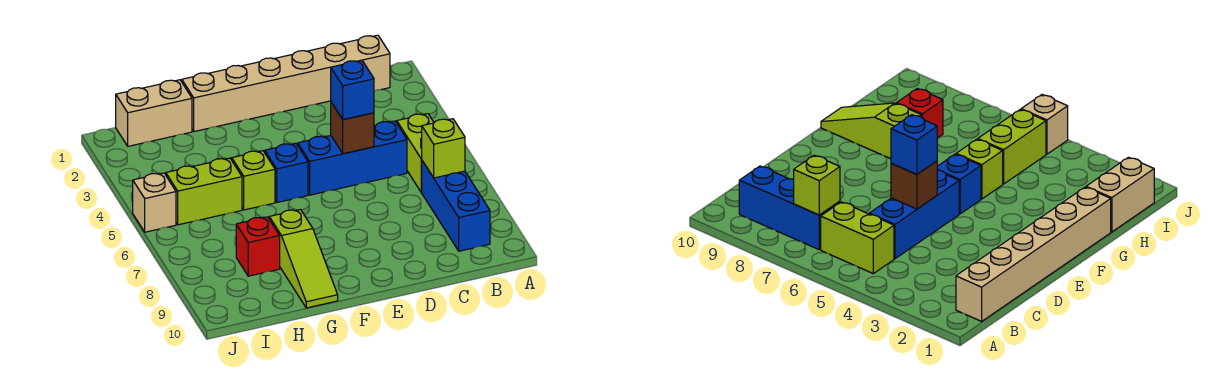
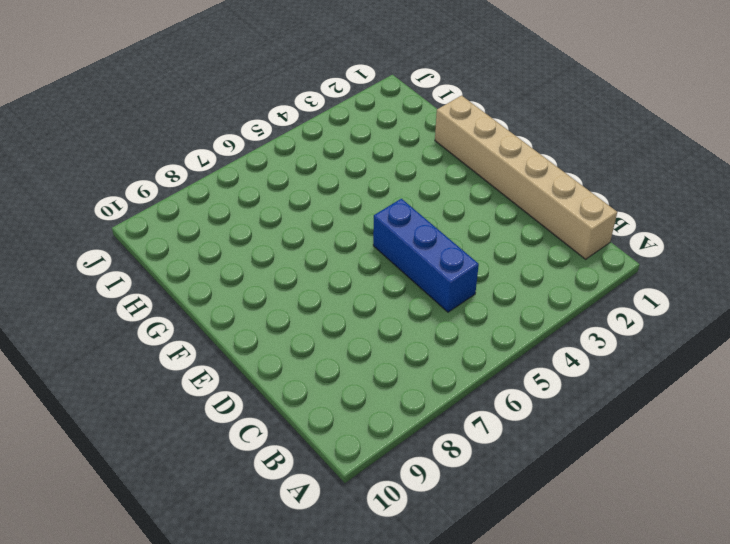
none -> lime brick B5:B6 level 1
none -> blue brick B7:B9 level 1
none -> blue brick F5 level 1

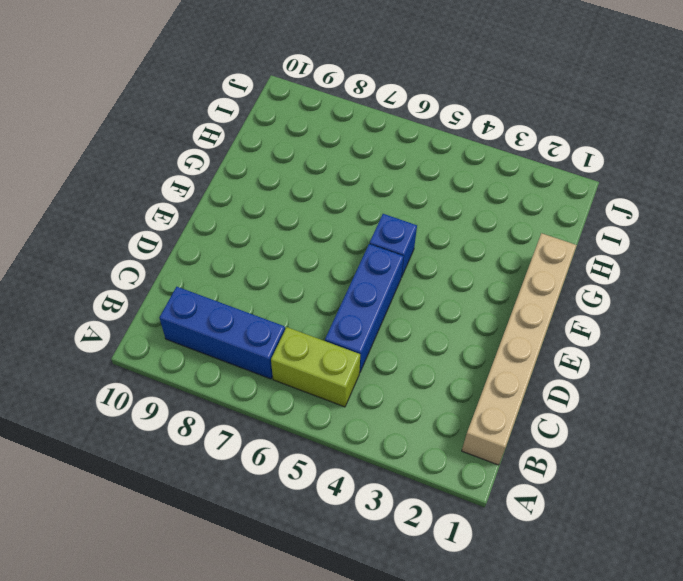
none -> lime brick G5 level 1
none -> lime slope G8:G10 level 1 top 8
none -> tan brick H1:I1 level 1

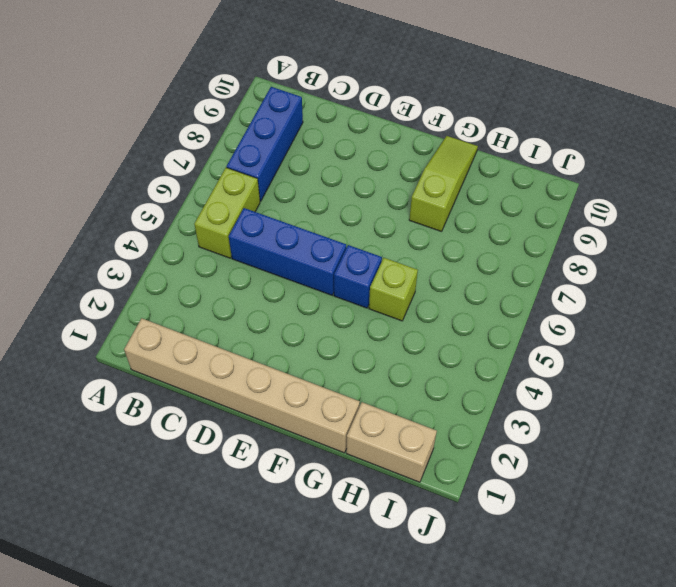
none -> lime brick H5:I5 level 1
none -> red brick H8 level 1
none -> tan brick J5 level 1

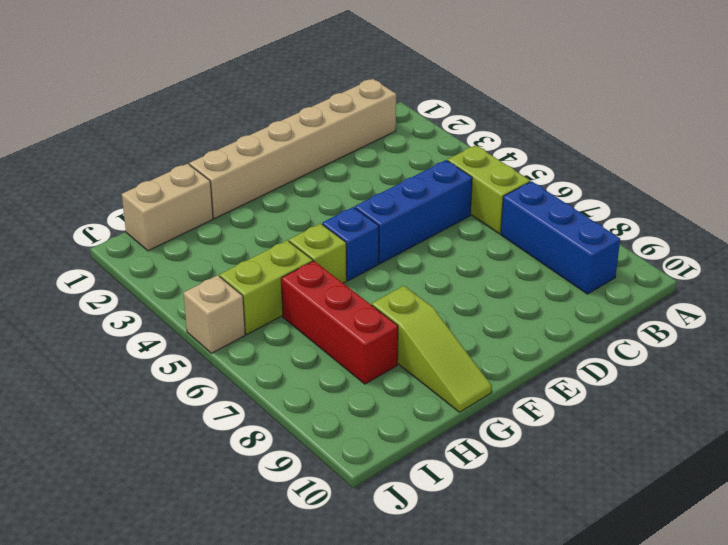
red brick H6:H8 level 1 -> red brick H8 level 1
none -> lime brick B7 level 2
none -> brown brick D5 level 2
none -> blue brick D5 level 3

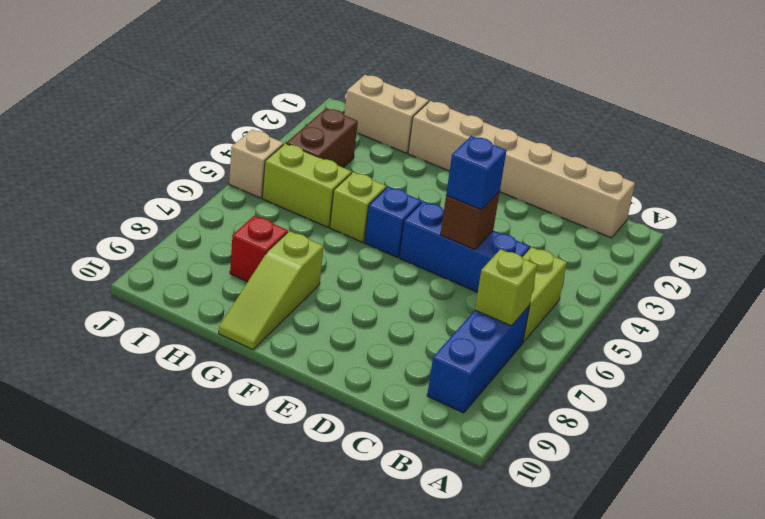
brown brick I3:I4 level 1 -> none

